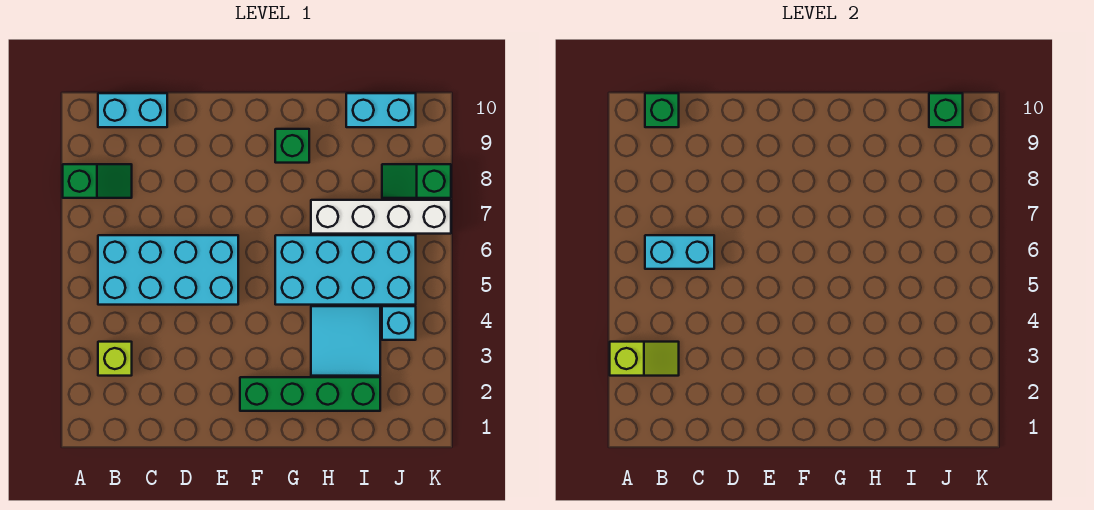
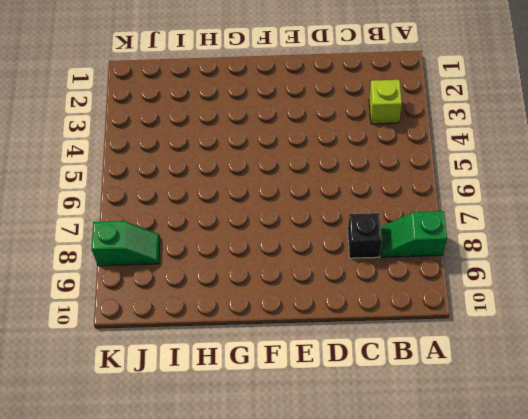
black brick C8 level 1 -> none
none -> cyan brick B5:E6 level 1
none -> cyan brick B10:C10 level 1
none -> green brick F2:I2 level 1

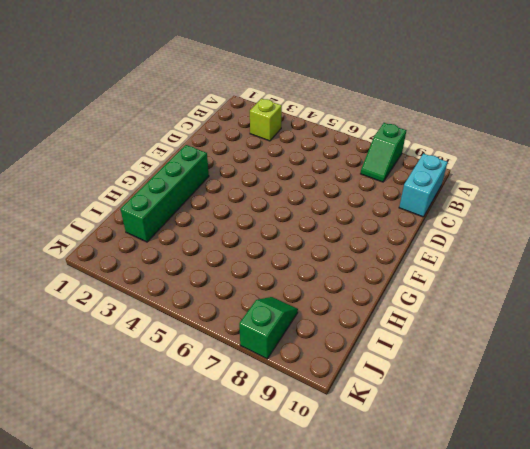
none -> cyan brick B5:E6 level 1
none -> cyan brick G5:J6 level 1
none -> green brick G9 level 1

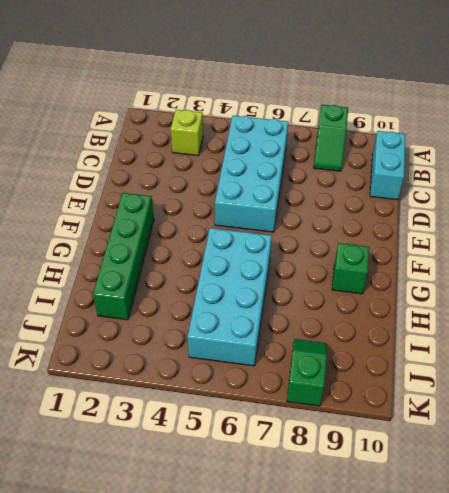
none -> cyan tile H3:I4 level 1
none -> white brick H7:K7 level 1
none -> cyan brick I10:J10 level 1

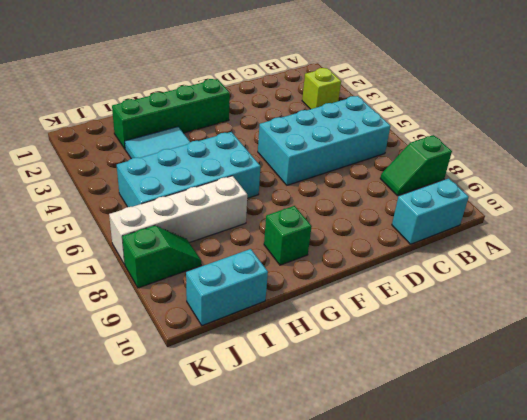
none -> cyan brick J4 level 1
none -> lime slope A3:B3 level 2 top A
none -> cyan brick B6:C6 level 2

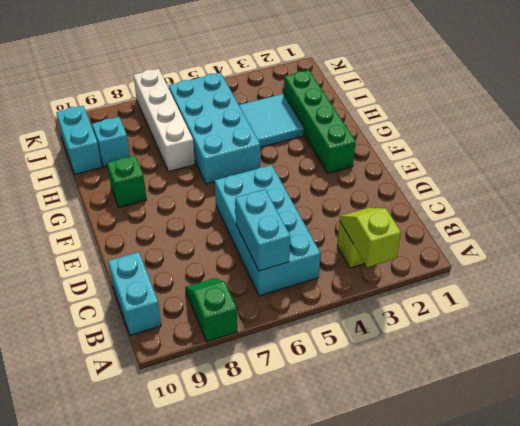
cyan brick I9 level 1 -> cyan brick J4 level 1
none -> green slope J8:K8 level 1 top K
none -> green brick B10 level 2
none -> green brick J10 level 2

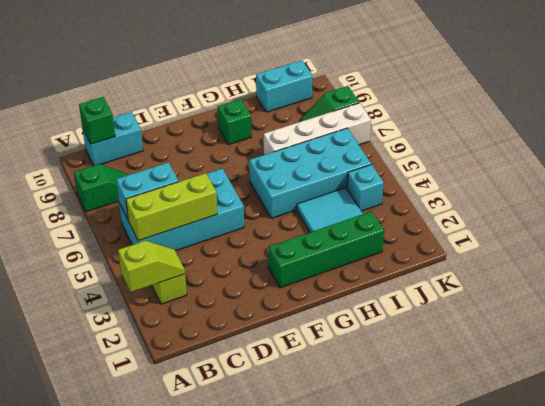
lime brick B5:D5 level 2 -> none
none -> green brick J10 level 2

